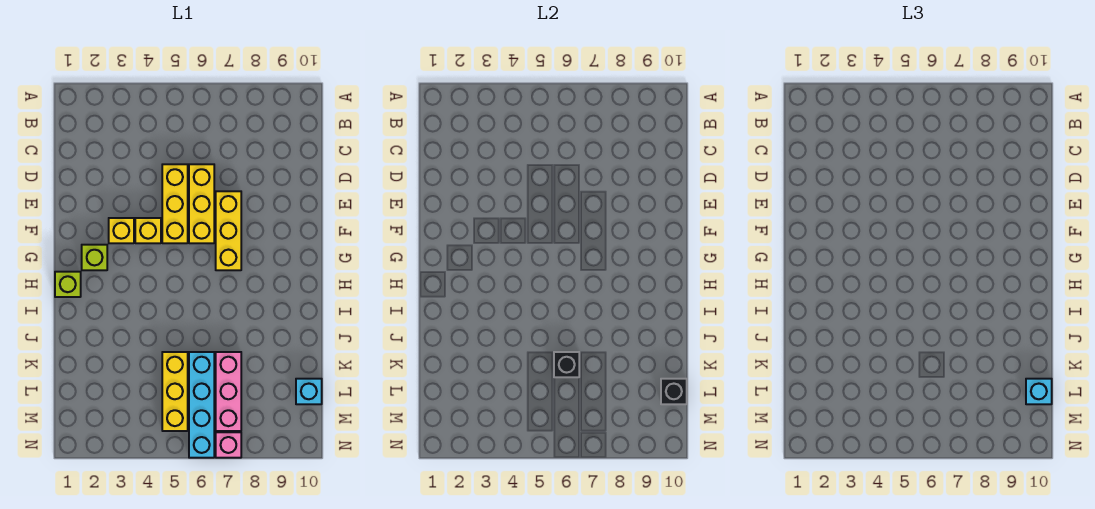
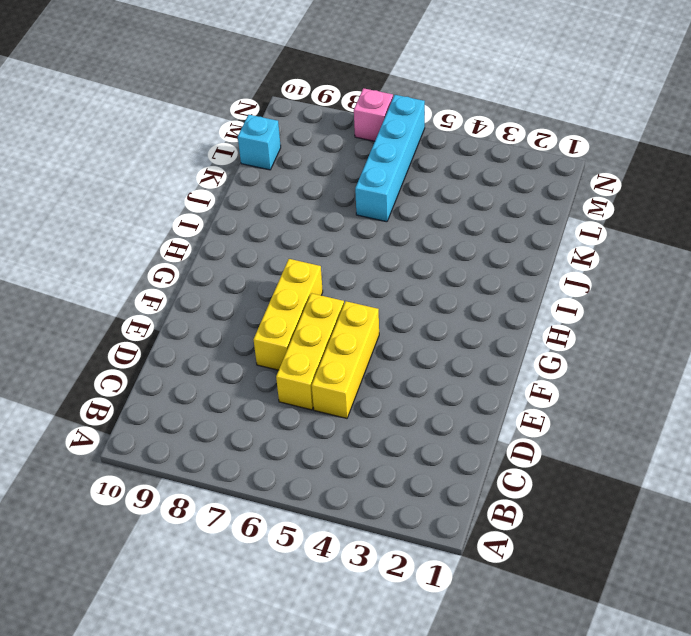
none -> yellow brick F3 level 1
none -> yellow brick F4 level 1
none -> lime brick G2 level 1

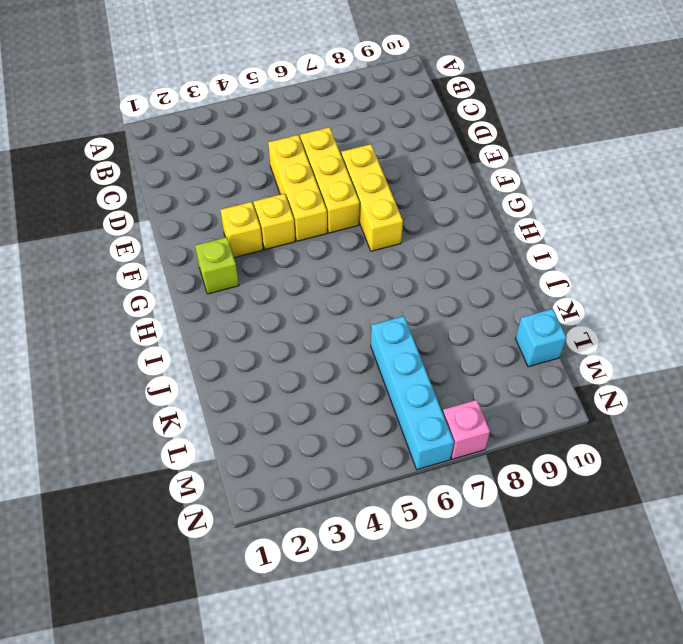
none -> lime brick H1 level 1
none -> yellow brick K5:M5 level 1
none -> pink brick K7:M7 level 1

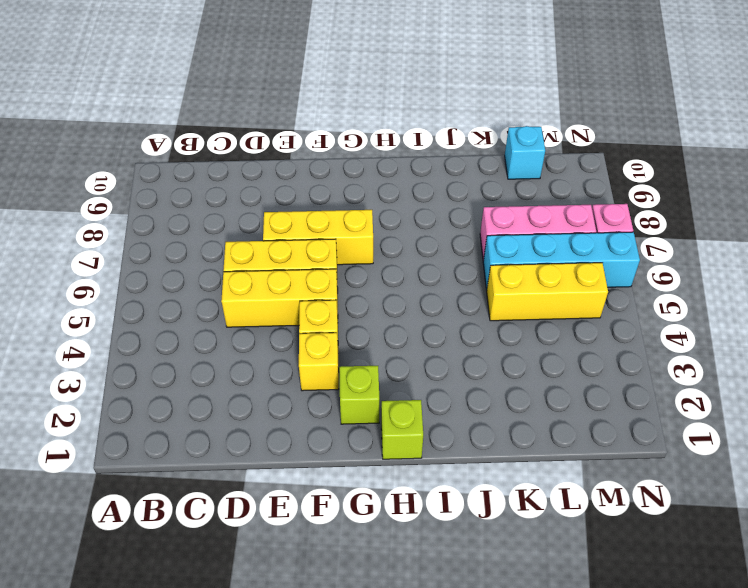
none -> black brick K6 level 2
none -> black brick L10 level 2
none -> cyan brick L10 level 3

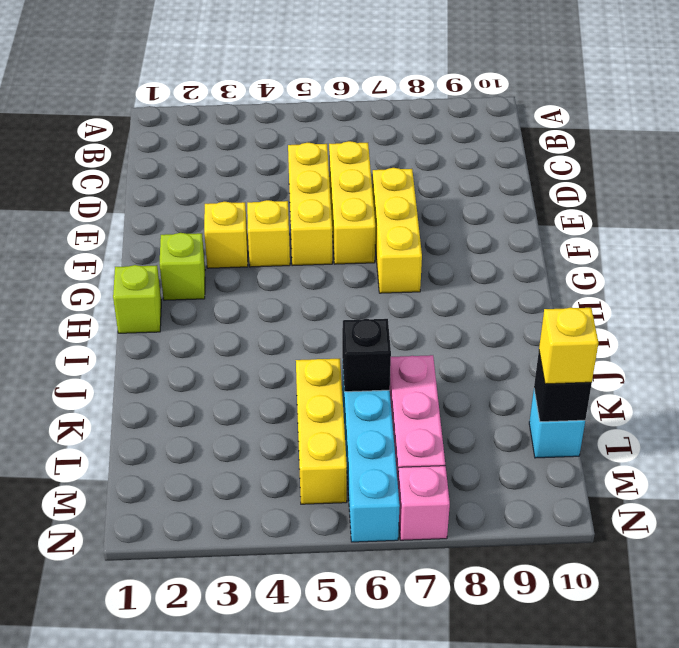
yellow brick L10 level 3 -> cyan brick L10 level 3

